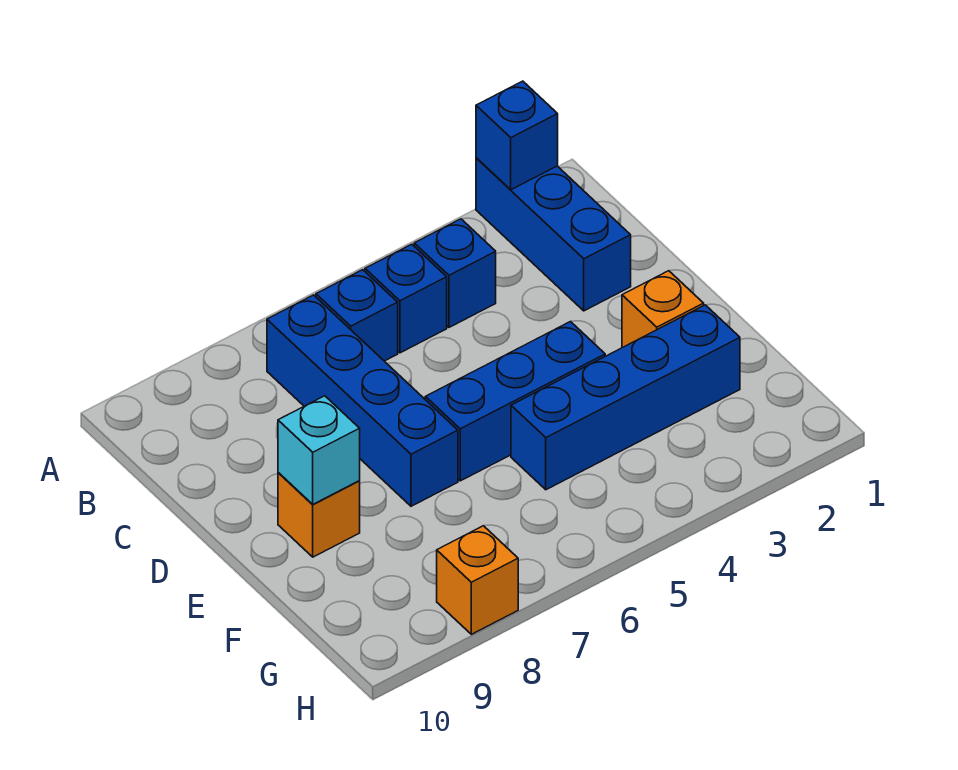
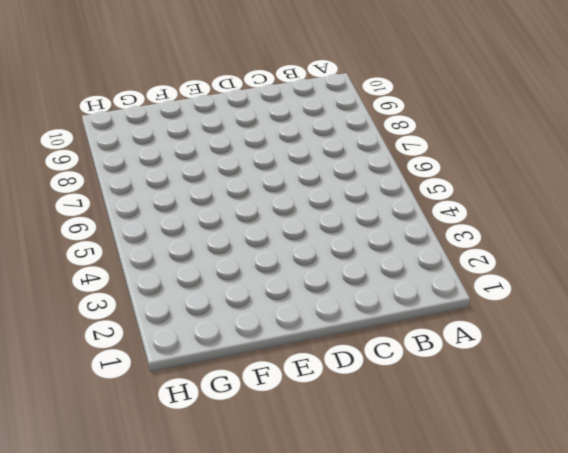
none -> blue brick A2:C2 level 1
none -> blue brick B4 level 1
none -> blue brick B5 level 1

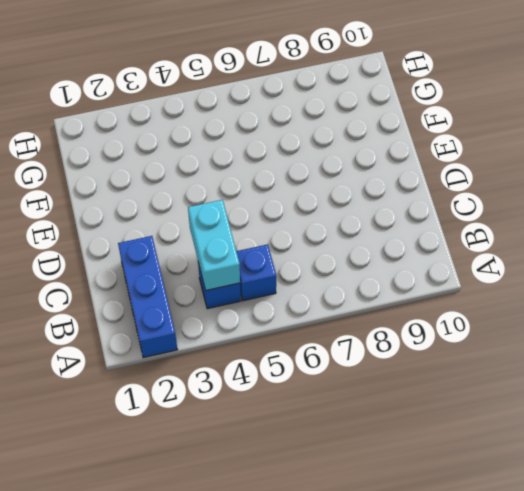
cyan brick B4:C4 level 2 -> none
none -> blue brick B6 level 1
none -> blue brick B7:E7 level 1
none -> orange brick E2 level 1

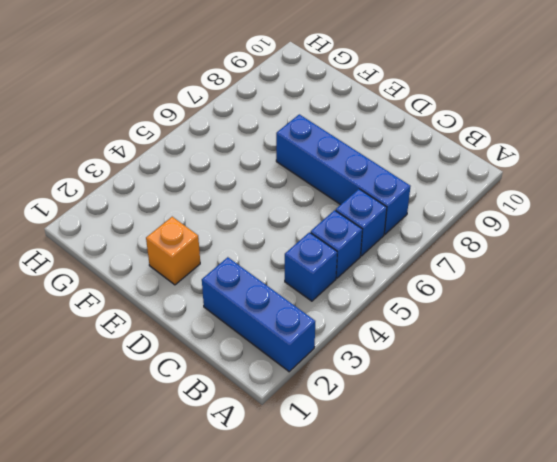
none -> blue brick E4:E6 level 1
none -> orange brick E9 level 1
none -> blue brick F2:F5 level 1

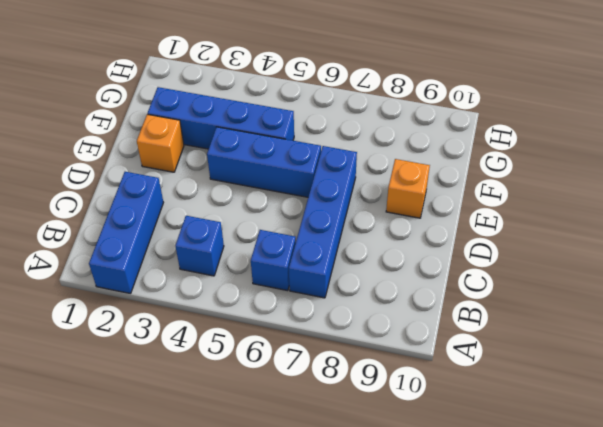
none -> blue brick B5 level 1
none -> orange brick H8 level 1
none -> blue brick A2 level 2

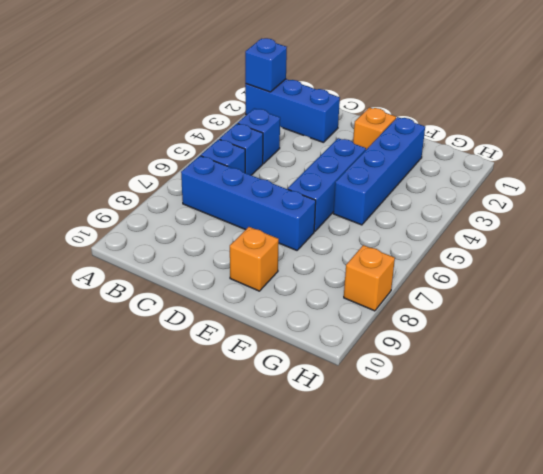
none -> cyan brick E9 level 2

